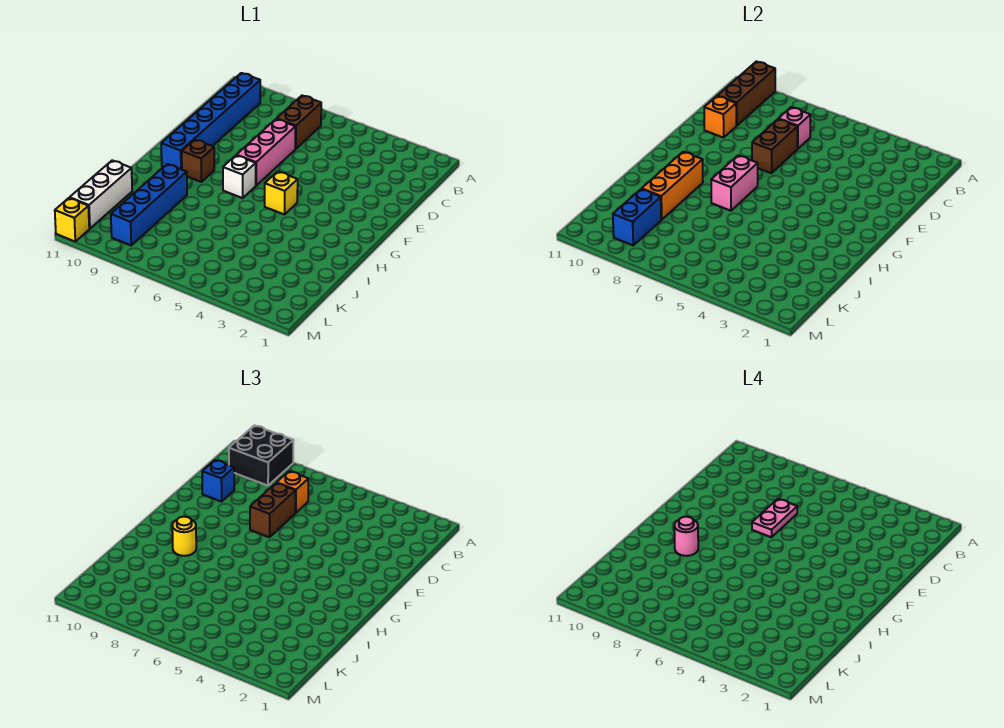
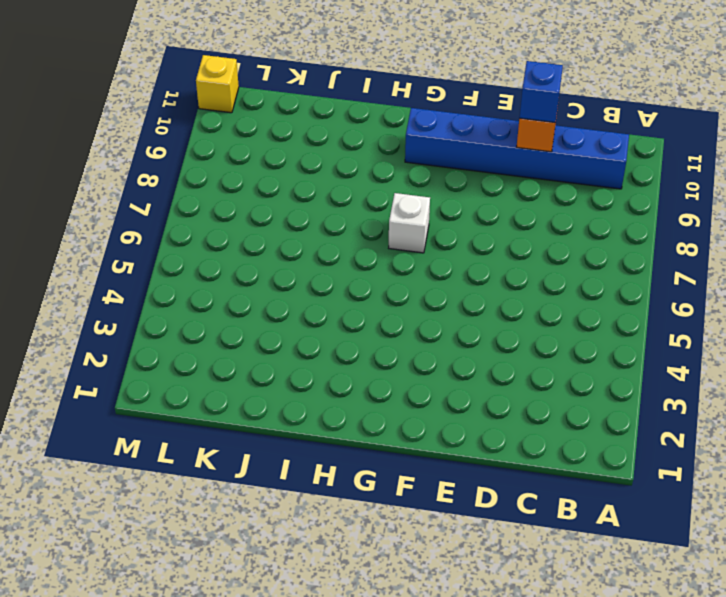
none -> brown brick B7:C7 level 1
none -> pink brick D7:F7 level 1
none -> yellow brick G5 level 1

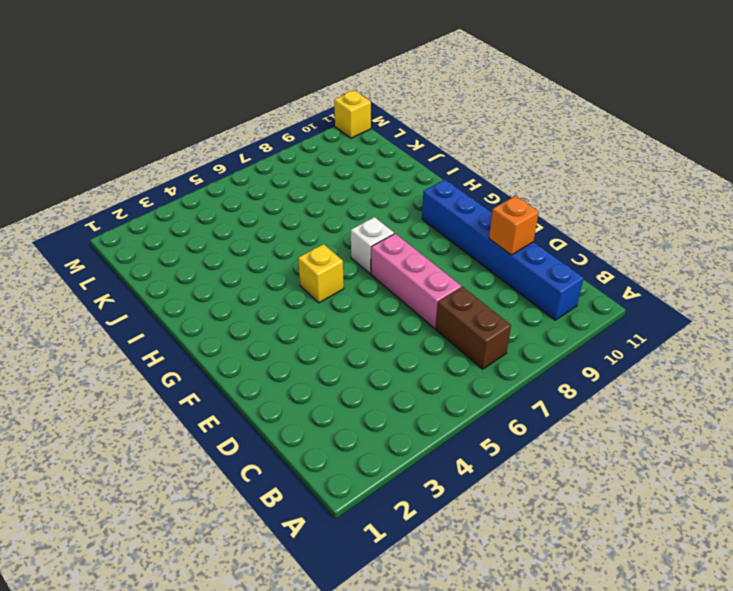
none -> brown brick G9 level 1
none -> blue brick I9:L9 level 1
none -> white brick J11:L11 level 1

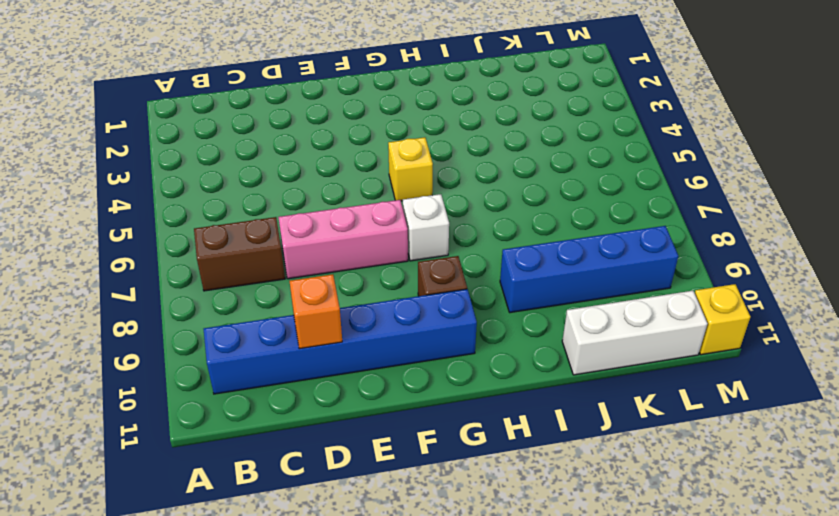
none -> brown brick A10:C10 level 2
none -> pink brick C7 level 2
none -> brown brick D7:E7 level 2

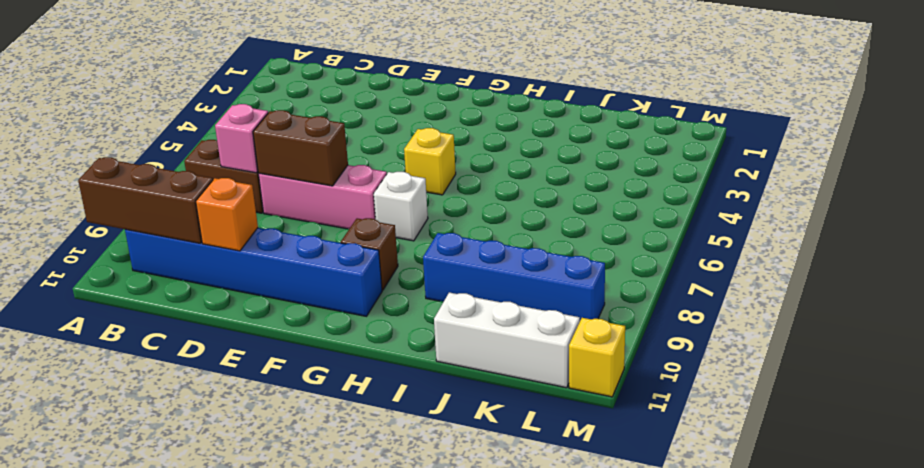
none -> pink brick G7:H7 level 2
none -> orange brick H9:J9 level 2
none -> blue brick K9:L9 level 2

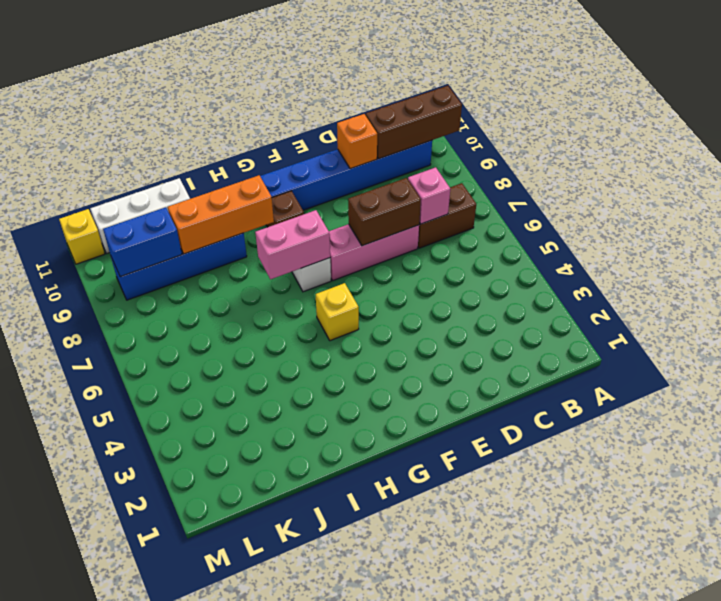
none -> black brick A9:B10 level 3
none -> orange brick C7 level 3
none -> brown brick D7:E7 level 3

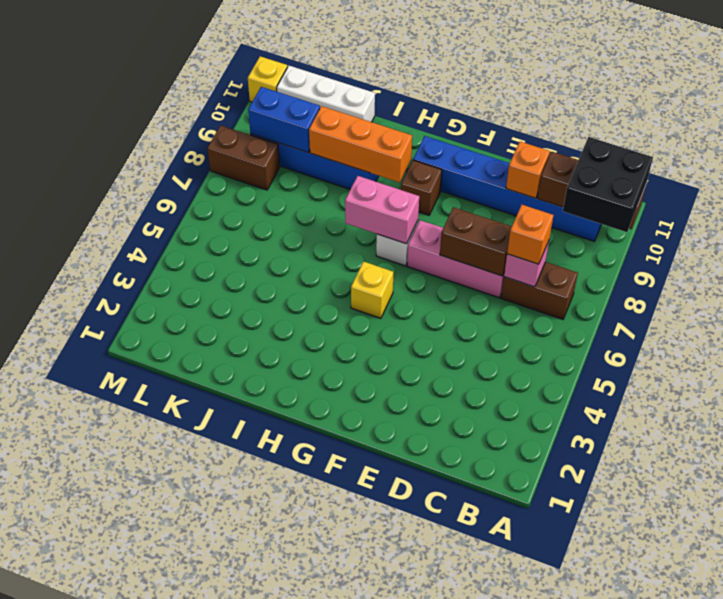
brown brick L8:M8 level 1 -> brown brick D7:E7 level 3
none -> blue brick D10 level 3
none -> yellow round brick H9 level 3
none -> pink plate D7:E7 level 4

